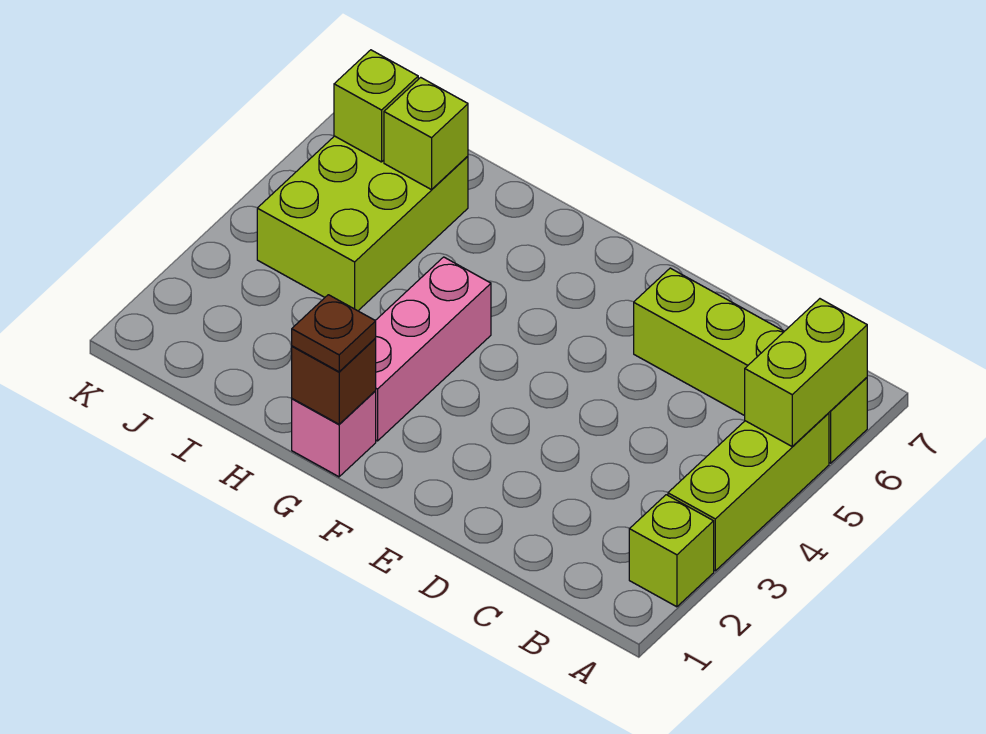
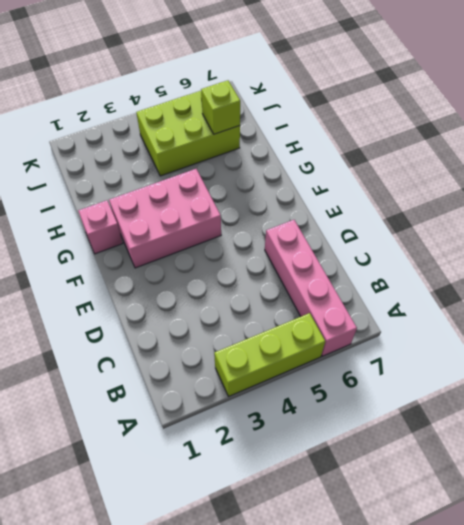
pink brick A6:D6 level 1 -> lime brick A6:D6 level 1
pink brick F2:G4 level 1 -> pink brick G2:G4 level 1
none -> lime brick A2 level 1
none -> lime brick A5:A6 level 2

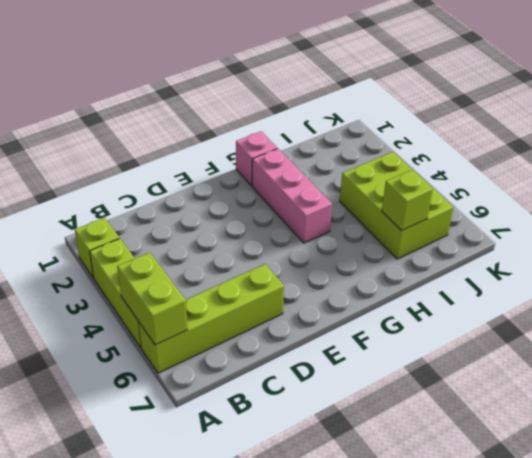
none -> brown brick G1 level 2
none -> lime brick J6 level 2

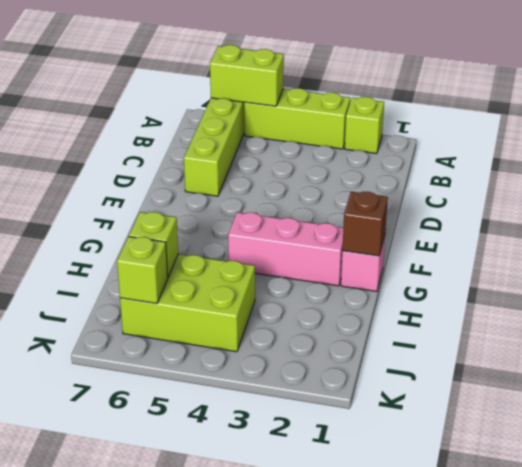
none -> brown plate G1 level 3

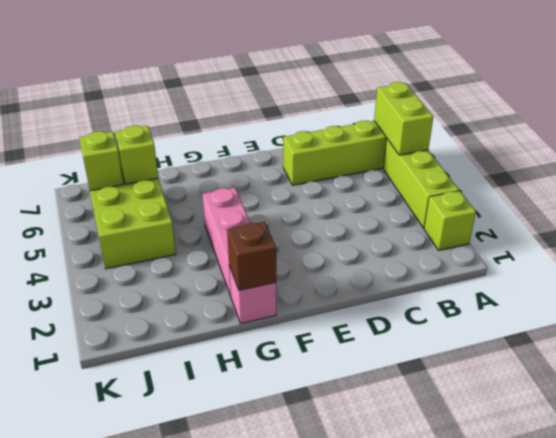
none -> brown plate G1 level 3

